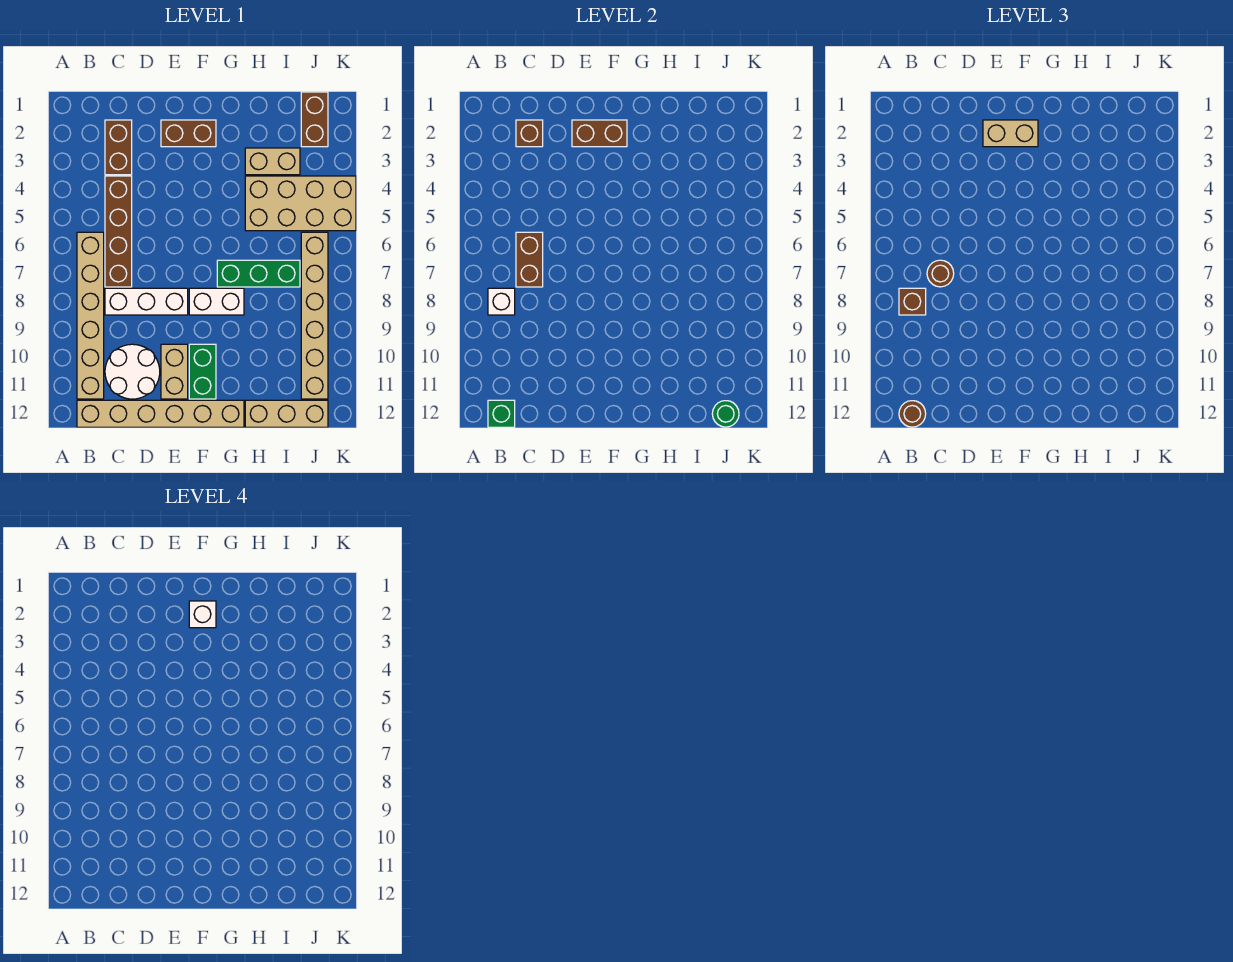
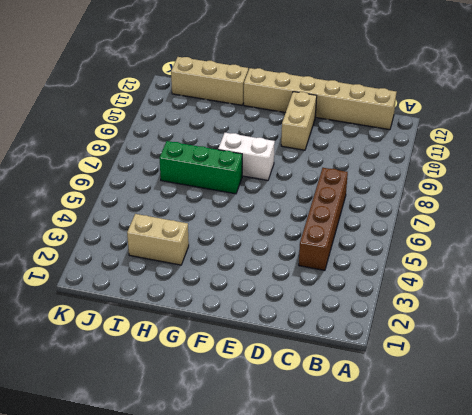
none -> tan brick B6:B11 level 1
none -> brown brick C2:C3 level 1
none -> white brick C8:E8 level 1

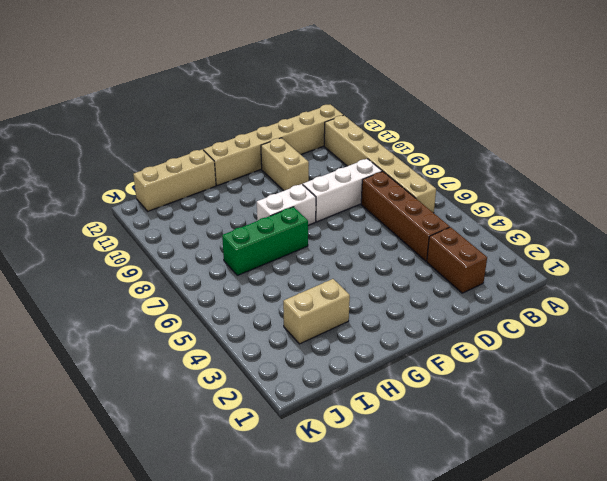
none -> white round brick C10:D11 level 1
none -> brown brick E2:F2 level 1
none -> green brick F10:F11 level 1

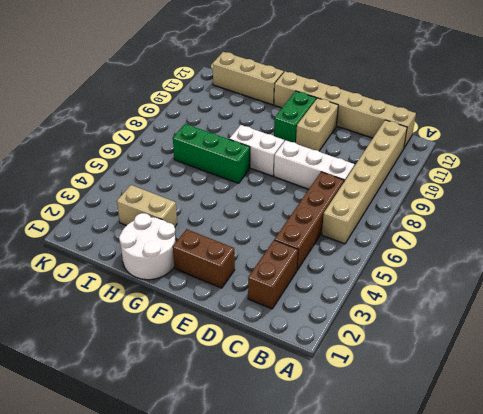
white round brick G1:H2 level 1 -> white round brick C10:D11 level 1
none -> tan brick H4:K5 level 1
none -> brown brick J1:J2 level 1
none -> tan brick J6:J11 level 1

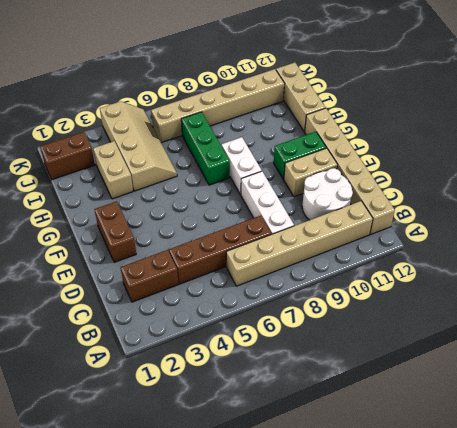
tan slope H4:K5 level 1 top 4 -> tan brick H4:K5 level 1
none -> white brick B8 level 2
none -> green brick B12 level 2
none -> brown brick C2 level 2

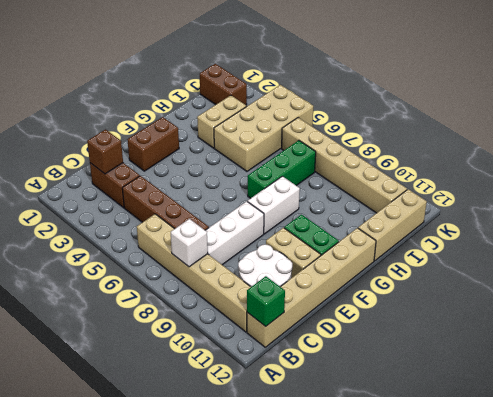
none -> brown brick C6:C7 level 2
none -> brown brick E2:F2 level 2
none -> green round brick J12 level 2

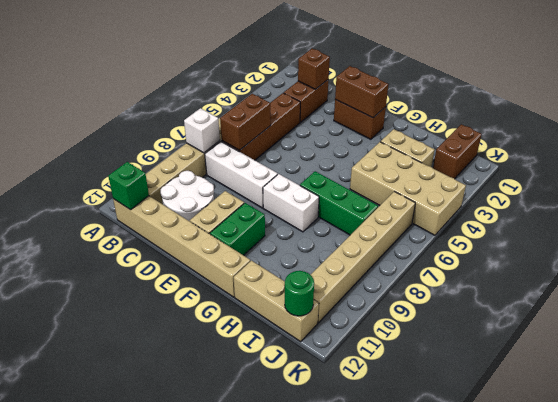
none -> brown brick B8 level 3
none -> brown round brick B12 level 3
none -> brown round brick C7 level 3

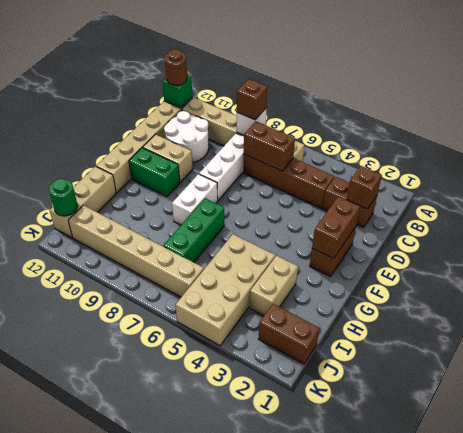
none -> brown round brick C7 level 3
none -> tan brick E2:F2 level 3
none -> white brick F2 level 4

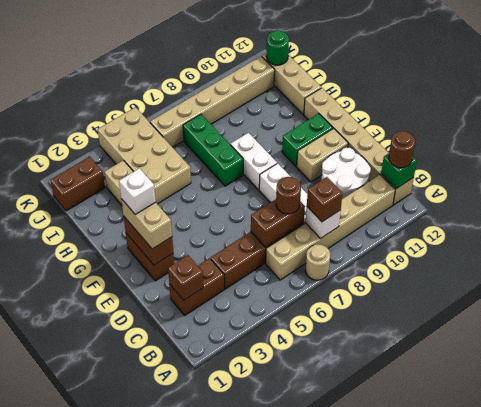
tan round brick A7 level 1 -> none

